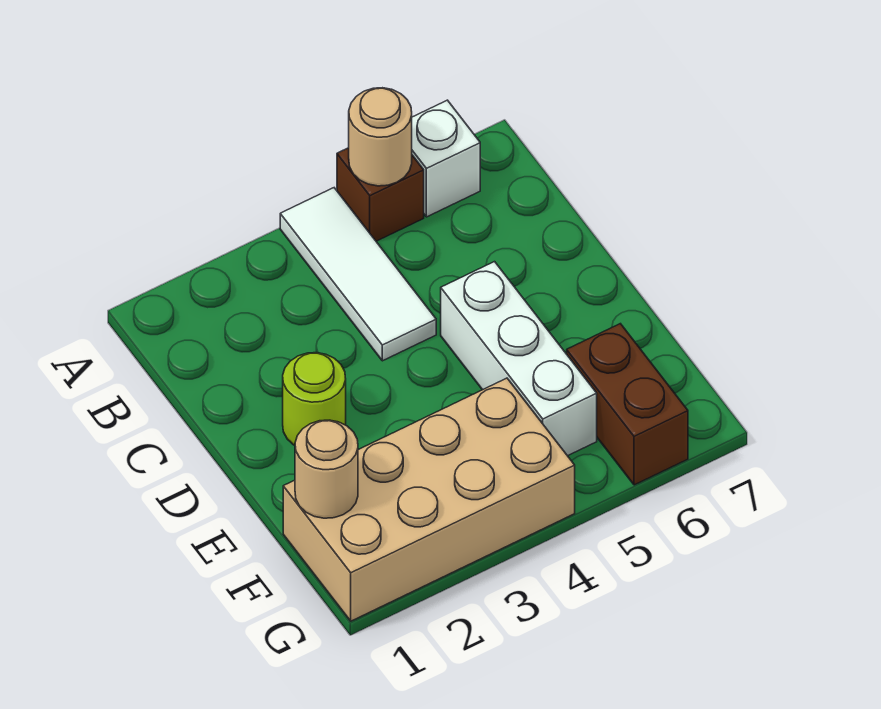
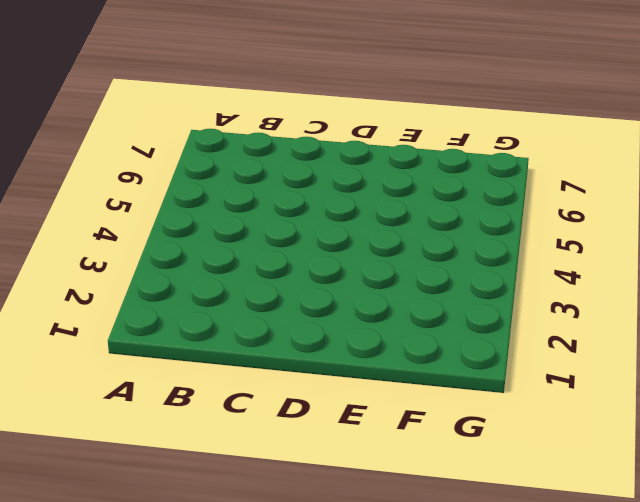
none -> white tile A4:C4 level 1
none -> brown brick A5 level 1

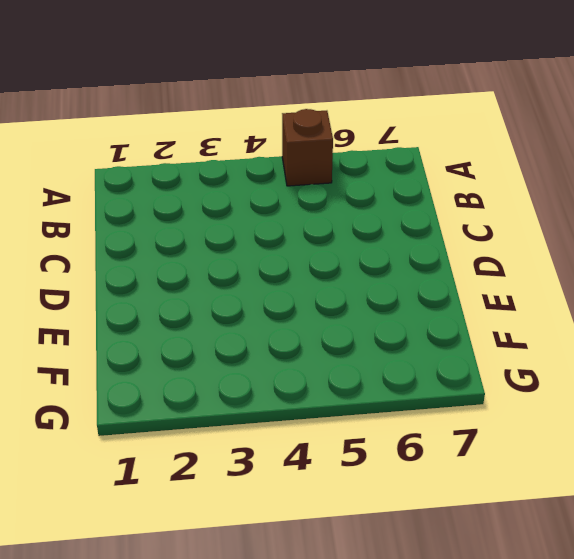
none -> white tile A4:C4 level 1
none -> white brick A6 level 1

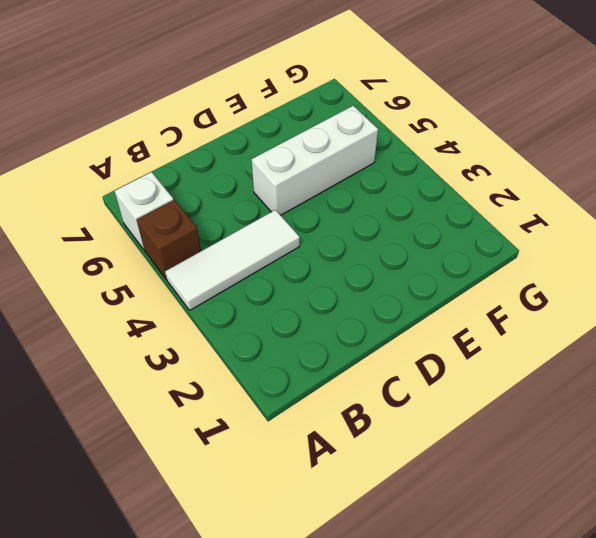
none -> lime round brick D2 level 1
none -> tan brick F1:G4 level 1

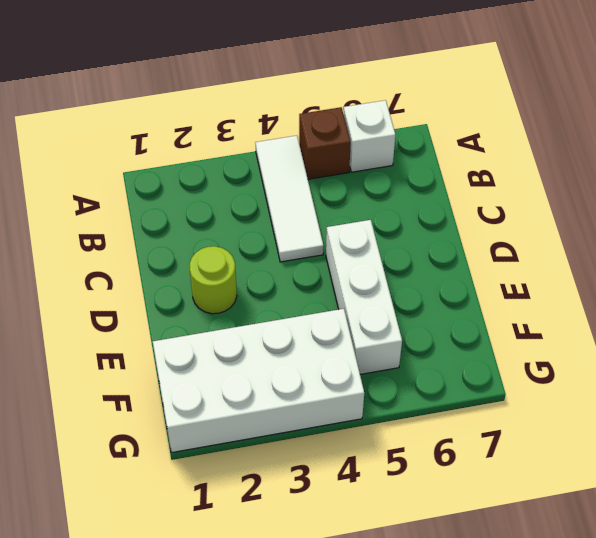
white brick F1:G4 level 1 -> tan brick F1:G4 level 1
none -> brown brick F6:G6 level 1
none -> tan round brick A5 level 2

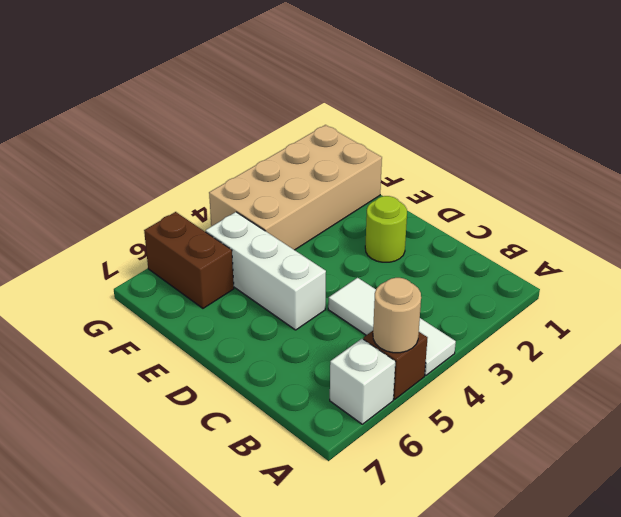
none -> tan round brick F1 level 2

